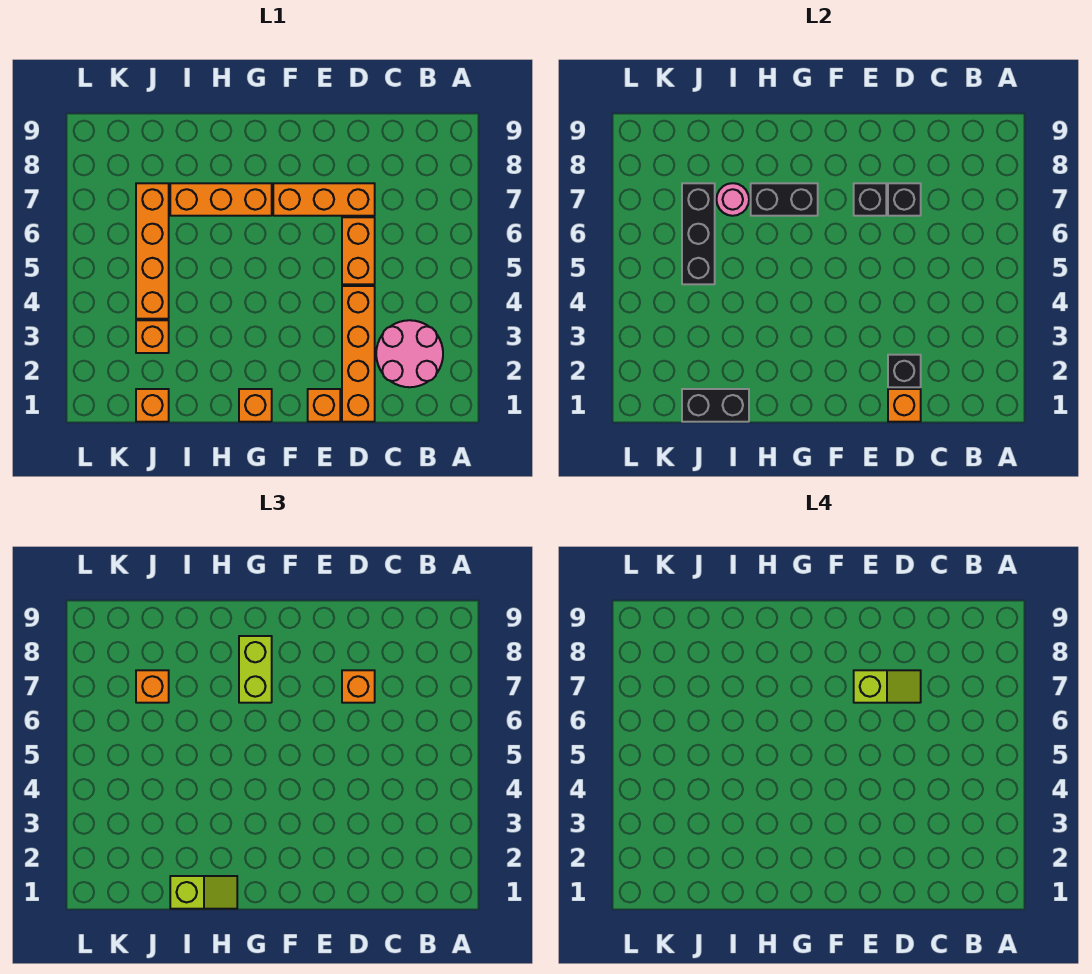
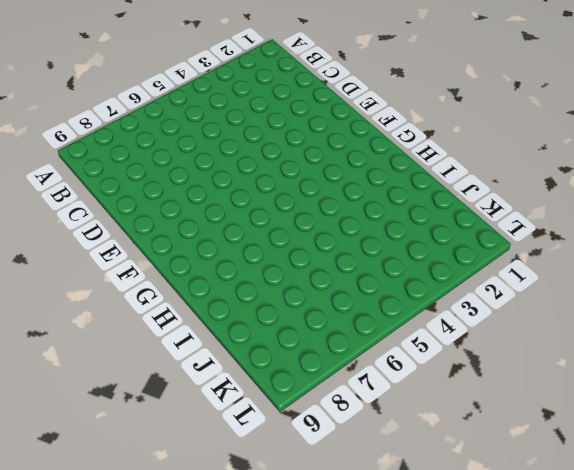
none -> pink round brick B2:C3 level 1
none -> orange brick D1:D4 level 1
none -> orange brick D5:D6 level 1

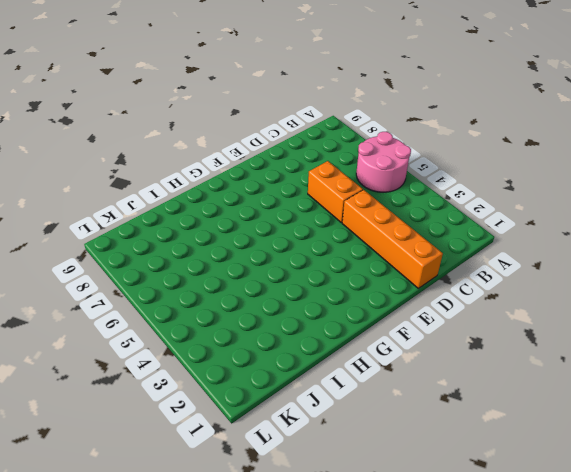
pink round brick A5:B6 level 1 -> pink round brick B2:C3 level 1
none -> orange brick D7:F7 level 1
none -> orange brick E1 level 1
none -> orange brick G1 level 1

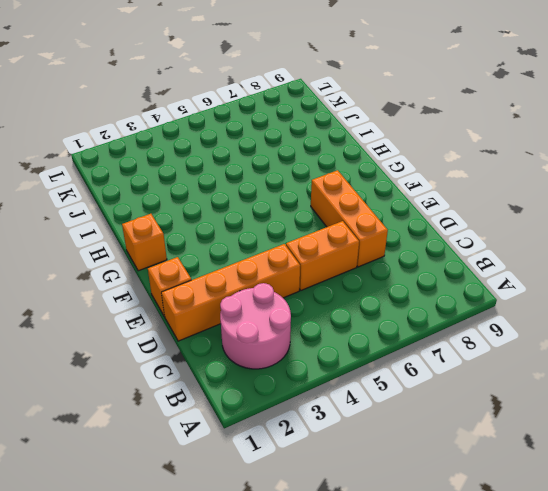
none -> orange brick G7:I7 level 1
none -> orange brick J1 level 1
none -> orange brick J3 level 1

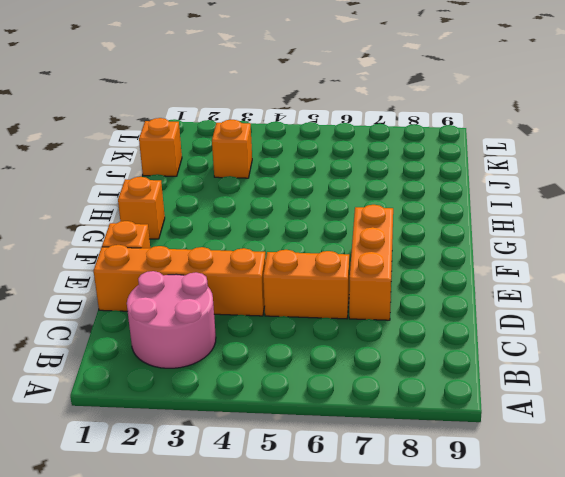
none -> orange brick G7:I7 level 1
none -> orange brick J4:J7 level 1
none -> orange brick D1 level 2

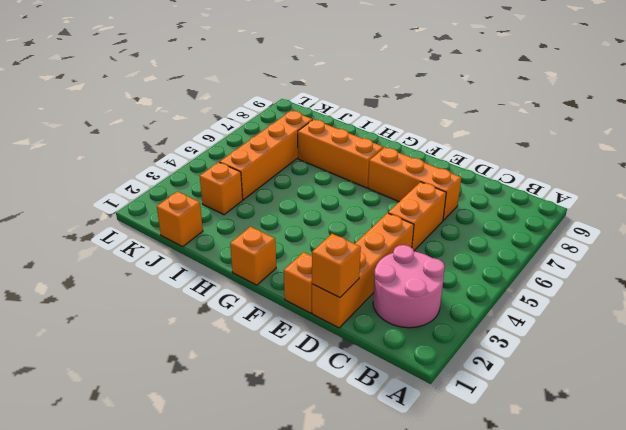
none -> black brick D2 level 2
none -> black brick D7 level 2
none -> black brick E7 level 2

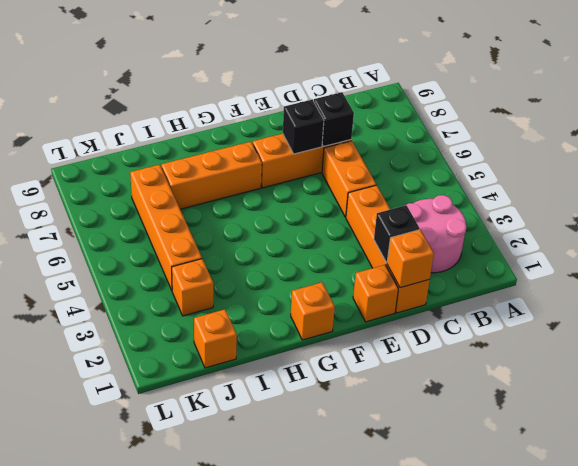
none -> black brick G7:H7 level 2
none -> black brick I1:J1 level 2
none -> pink round brick I7 level 2

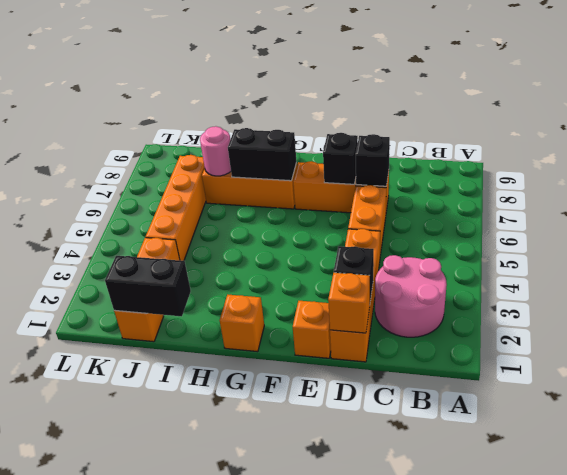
none -> black brick J5:J7 level 2
none -> orange brick D7 level 3
none -> lime brick G7:G8 level 3

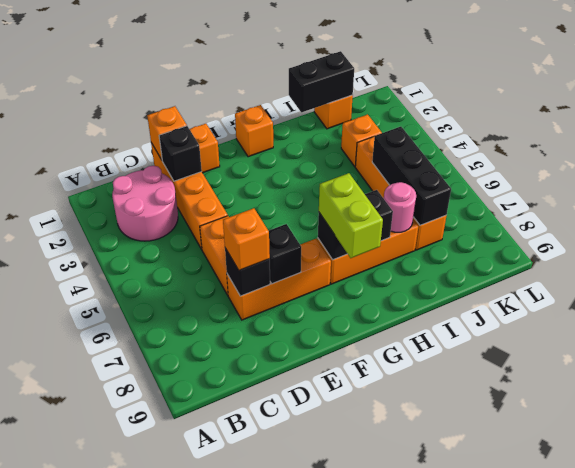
none -> lime slope H1:I1 level 3 top I
none -> orange brick J7 level 3
none -> lime slope D7:E7 level 4 top E

